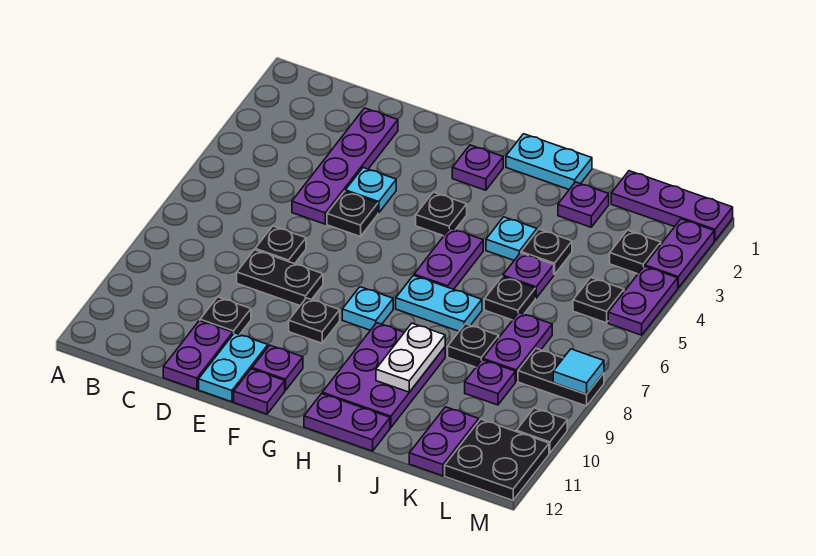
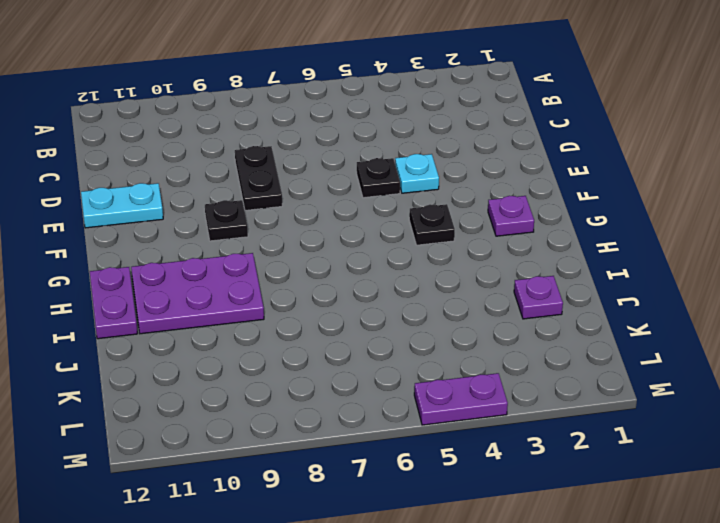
none -> purple plate D2:D5 level 1
none -> black plate D7 level 1
none -> black plate D10 level 1
none -> purple plate D11:D12 level 1

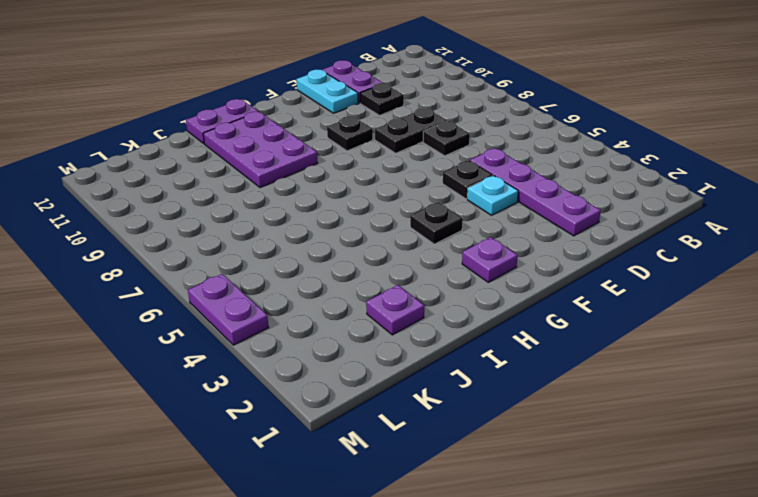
none -> purple plate F11 level 1
none -> purple plate F12 level 1
none -> cyan plate G8 level 1
none -> cyan plate H1:I1 level 1

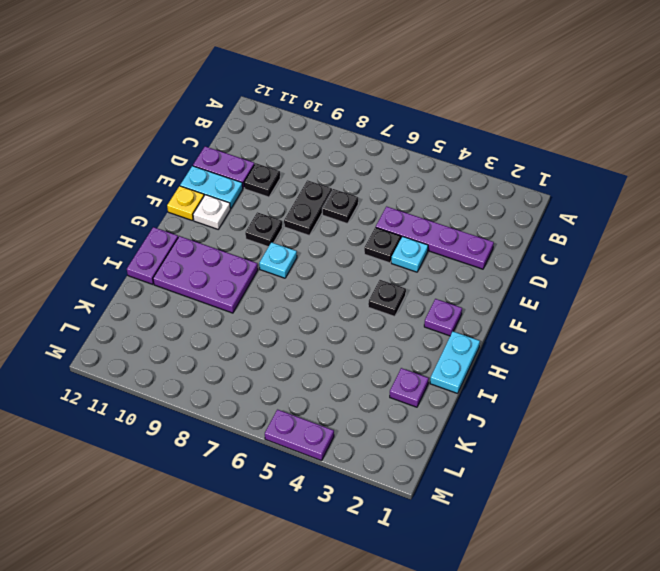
white plate F11 level 1 -> purple plate F11 level 1
yellow plate F12 level 1 -> purple plate F12 level 1
none -> purple plate H5:H6 level 1
none -> cyan plate H7:I7 level 1
none -> cyan plate I4 level 1
none -> black plate J4 level 1

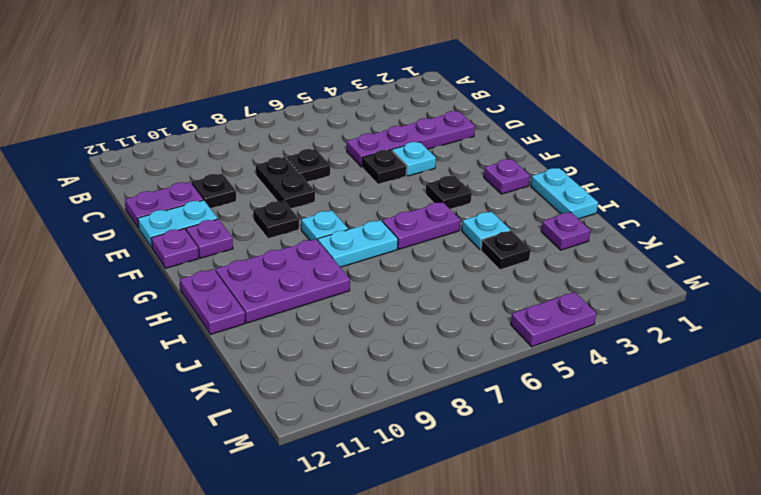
cyan plate H7:H8 level 1 -> cyan plate H7:I7 level 1
none -> purple plate J5 level 1
none -> black plate J6 level 1
none -> black plate J8 level 1
none -> purple plate K1:M1 level 1

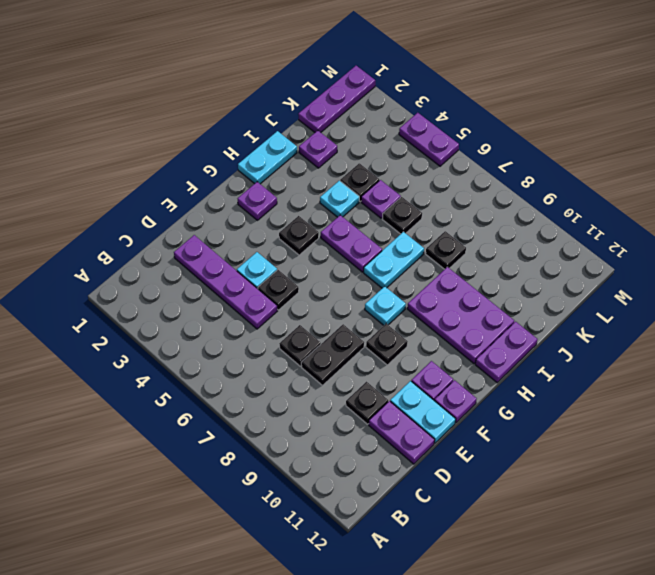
none -> purple plate K7:K8 level 1
none -> purple plate K9 level 1
none -> purple plate K11:K12 level 1
none -> black plate L3 level 1

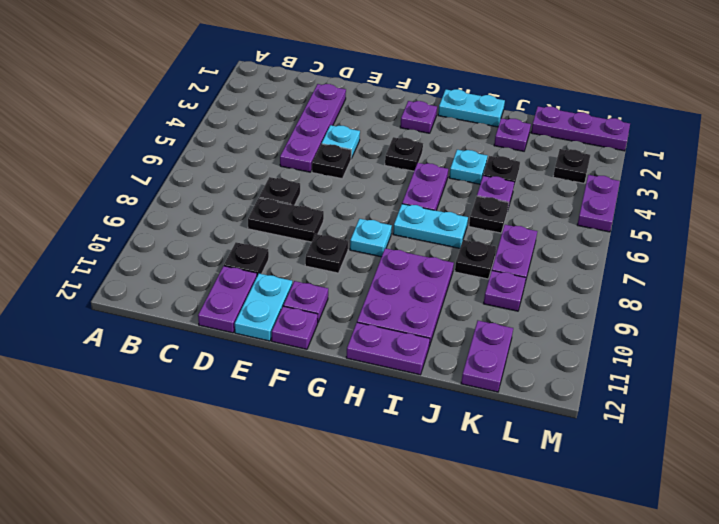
none -> black plate L5 level 1
none -> black plate L8:M8 level 1
none -> black plate L11:M12 level 1
none -> purple plate M2:M3 level 1

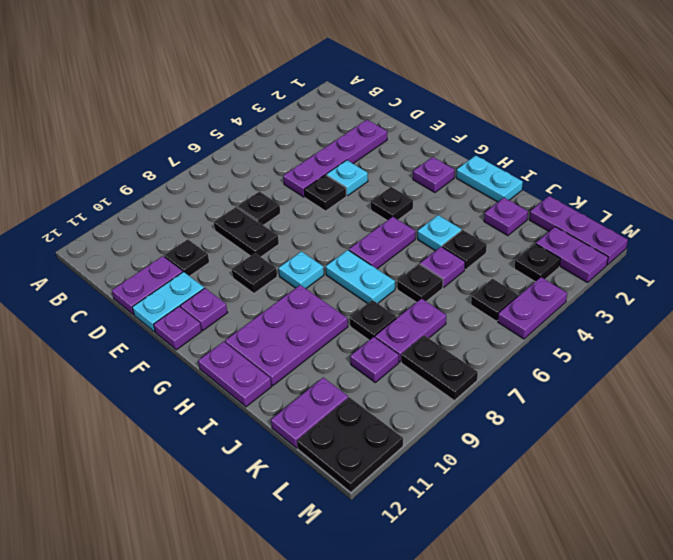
purple plate L2:M2 level 1 -> purple plate M2:M3 level 1
none -> black plate M10 level 1
none -> white plate I9:I10 level 2
none -> cyan tile M8 level 2

